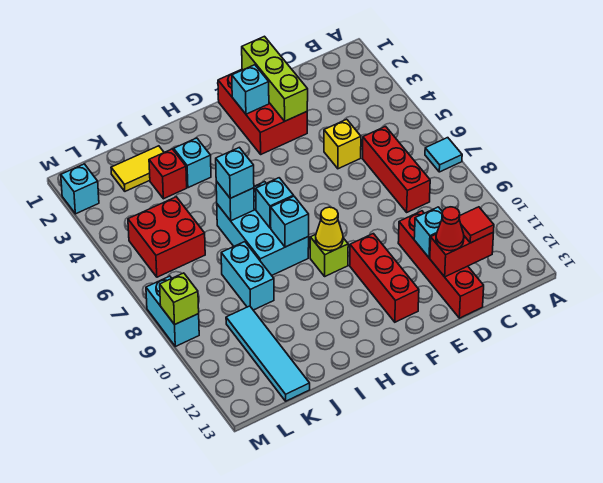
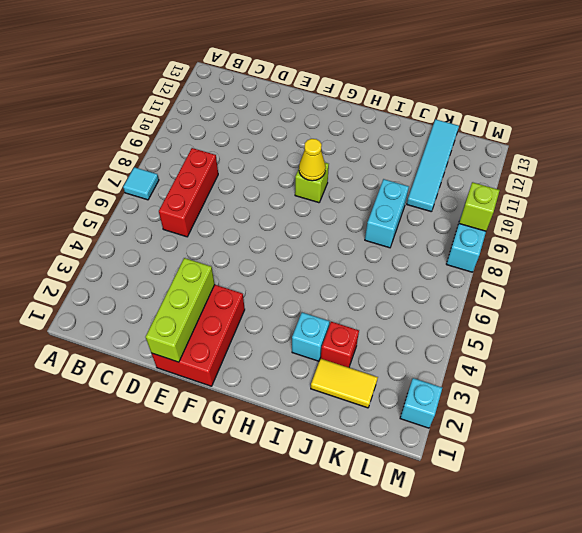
none -> yellow brick D5 level 1
none -> red brick D10:D13 level 1
none -> red brick F10:F12 level 1

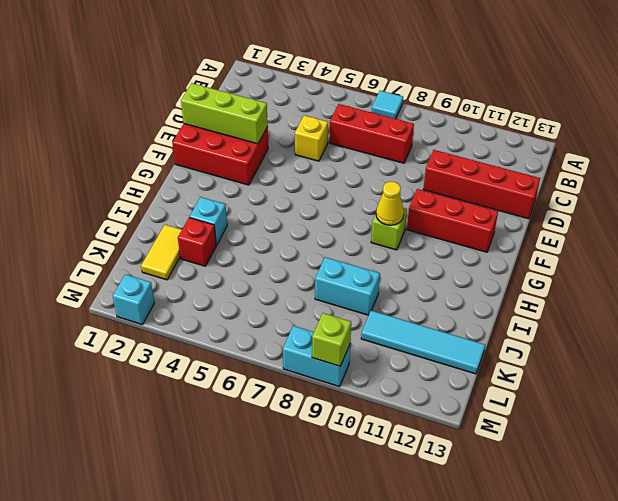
none -> cyan brick H6:I8 level 1
none -> red brick K5:L6 level 1
none -> red brick C12:D12 level 2

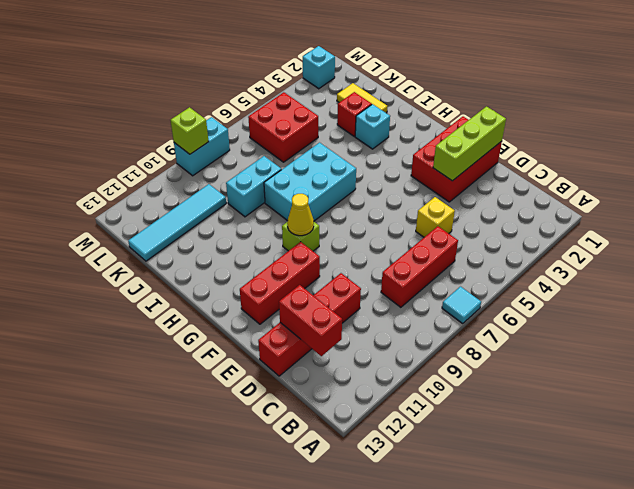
none -> cyan brick D11 level 2
none -> cyan brick F2 level 2
none -> cyan brick H7 level 2

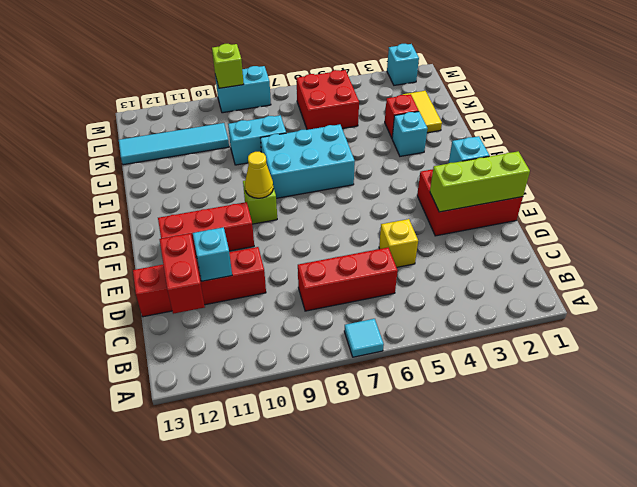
none -> cyan brick H7 level 2
none -> cyan brick H8 level 2
none -> cyan brick I6 level 2

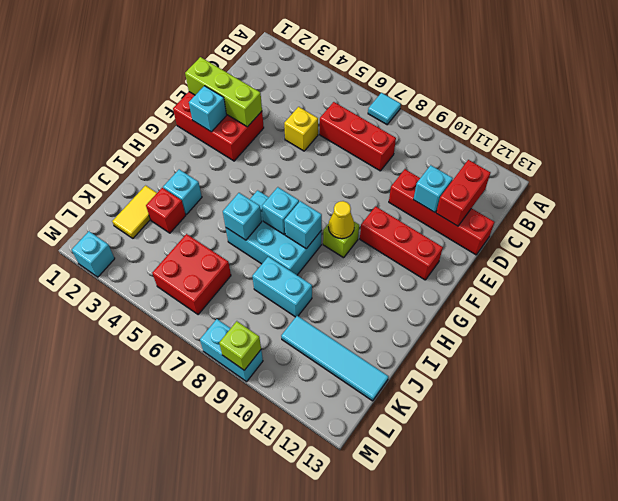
none -> red tile C12 level 3
none -> red cone D12 level 3
none -> cyan brick I6 level 3

